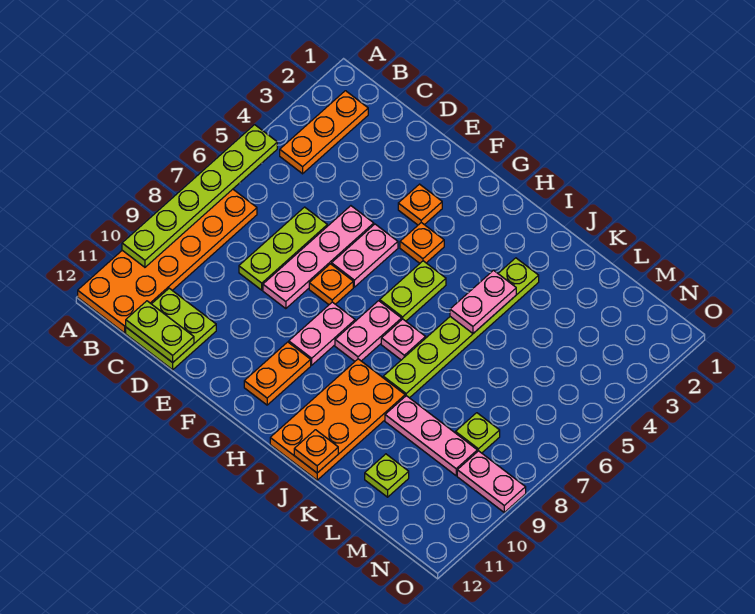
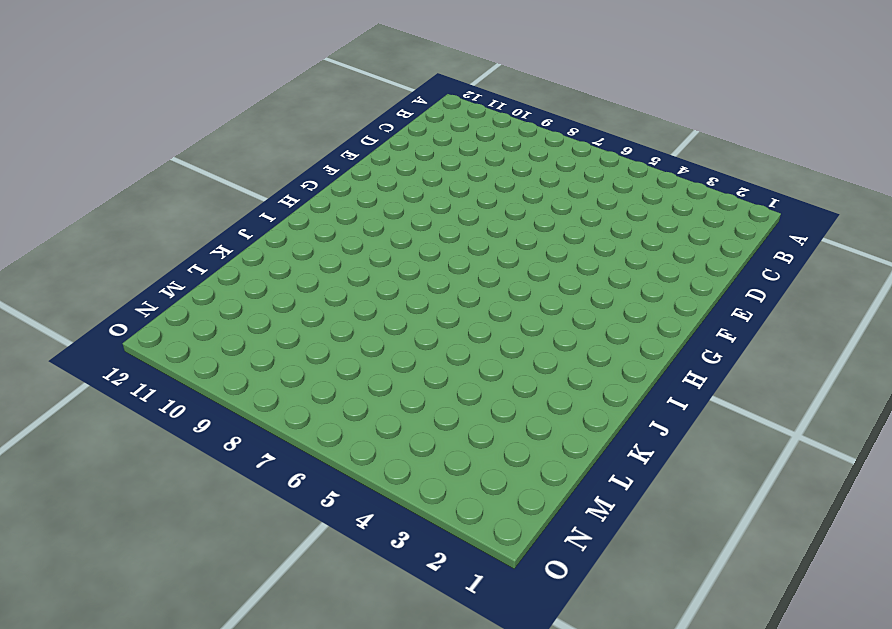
none -> orange plate A7:B12 level 1
none -> orange plate B2:B4 level 1
none -> lime plate C11:D12 level 1

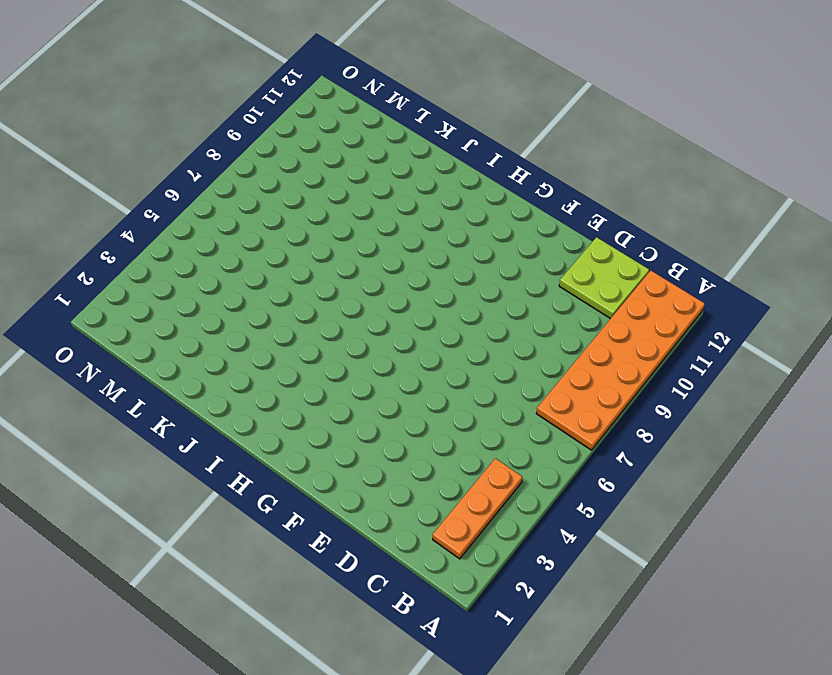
none -> lime plate D6:D8 level 1
none -> pink plate E5:E8 level 1
none -> orange plate F3 level 1

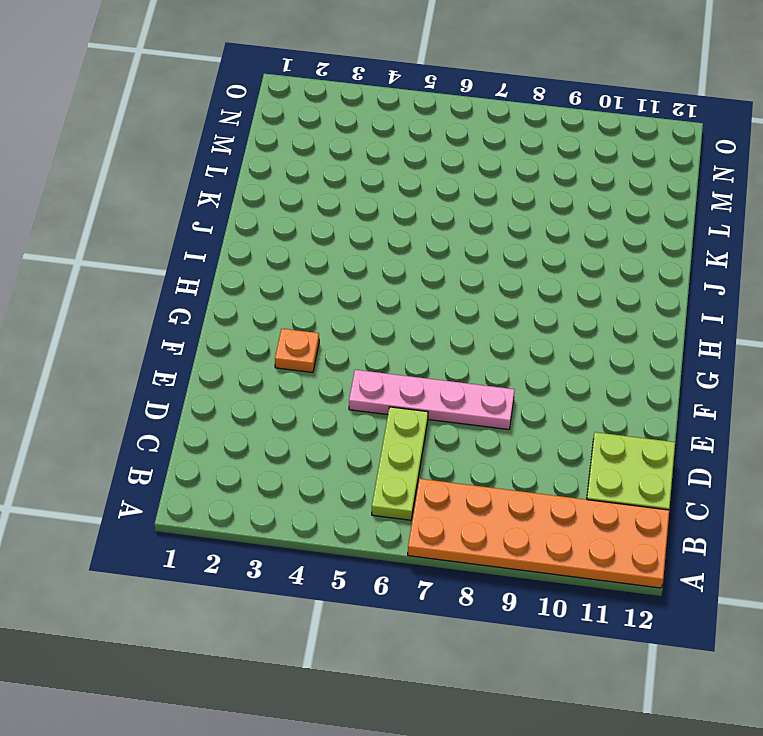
lime plate B6:D6 level 1 -> lime plate D6:D8 level 1
none -> orange plate B2:B4 level 1
none -> pink plate F5:F6 level 1
none -> orange plate F7 level 1

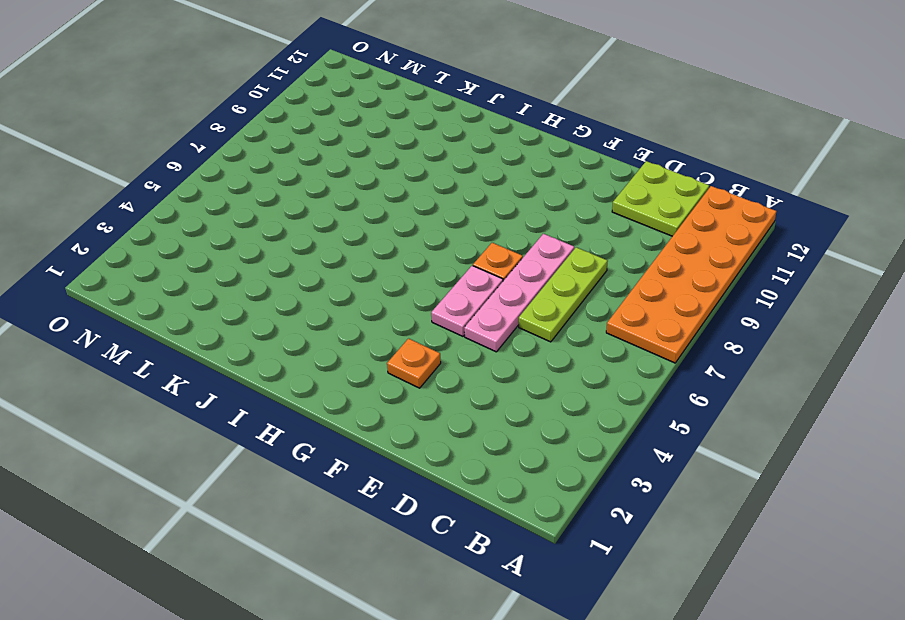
none -> orange plate B2:B4 level 1
none -> orange plate G4 level 1
none -> pink plate G8:G9 level 1

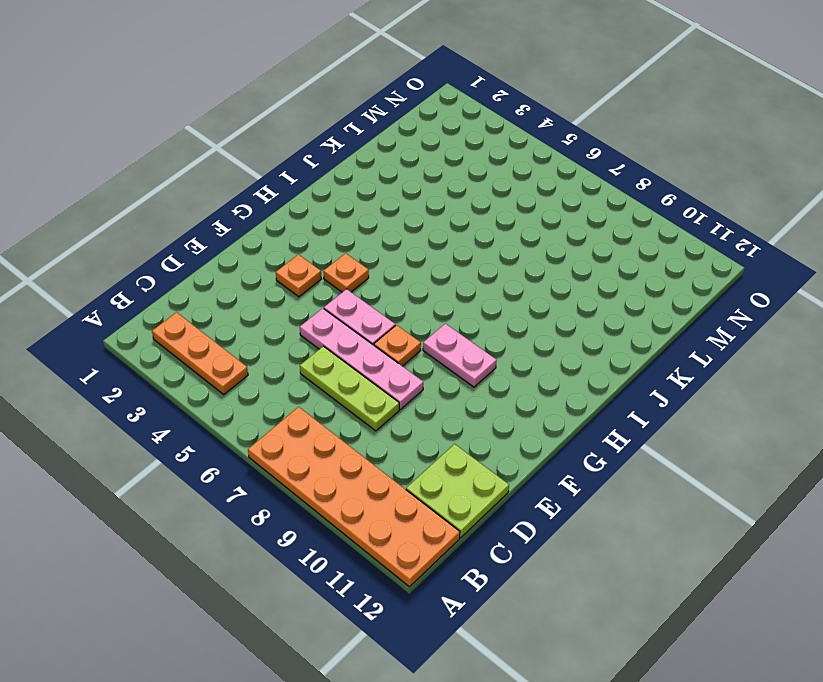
none -> orange plate G10:G11 level 1
none -> lime plate H5:H6 level 1
none -> pink plate H7:H8 level 1

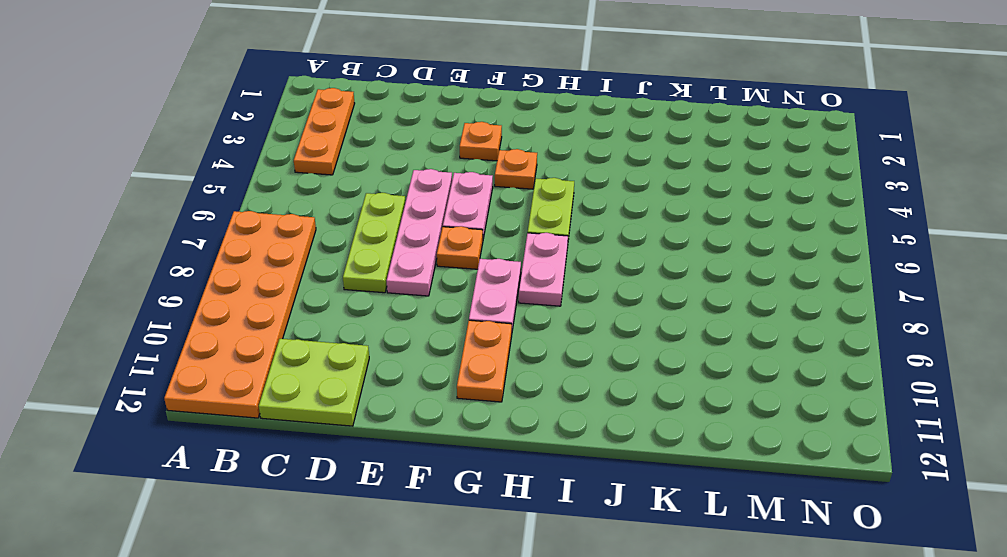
none -> pink plate I7 level 1
none -> orange plate I9:J12 level 1
none -> lime plate J3:J8 level 1

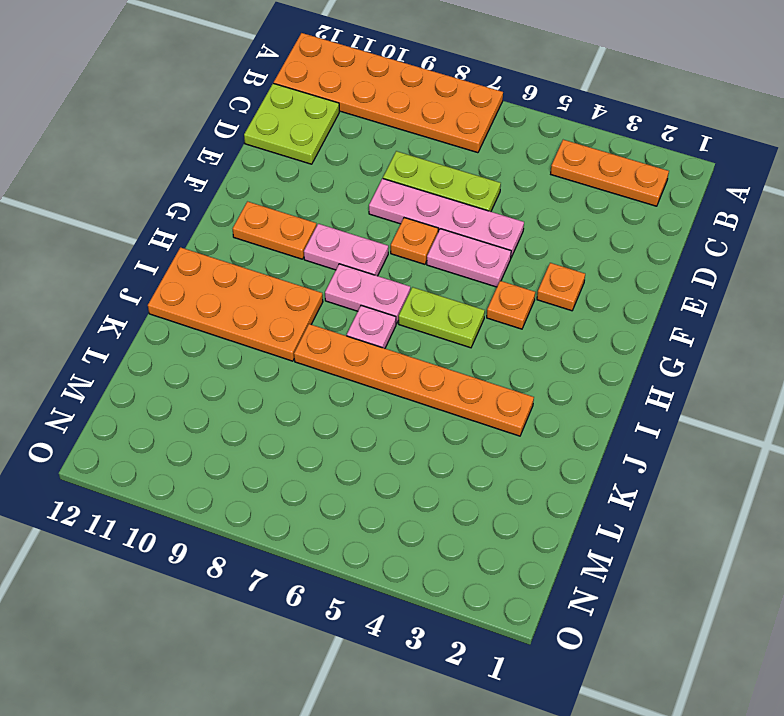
orange plate J3:J8 level 1 -> lime plate J3:J8 level 1
none -> pink plate K9:M9 level 1
none -> lime plate L11 level 1
none -> lime plate M8 level 1

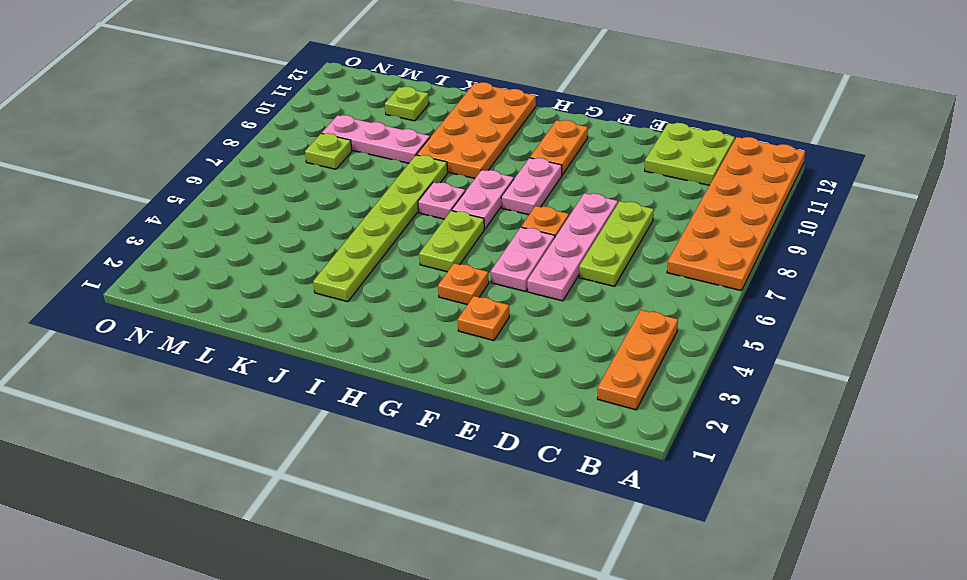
none -> pink plate N9:O9 level 1
none -> lime plate A5:A10 level 2
none -> lime plate C12:D12 level 2

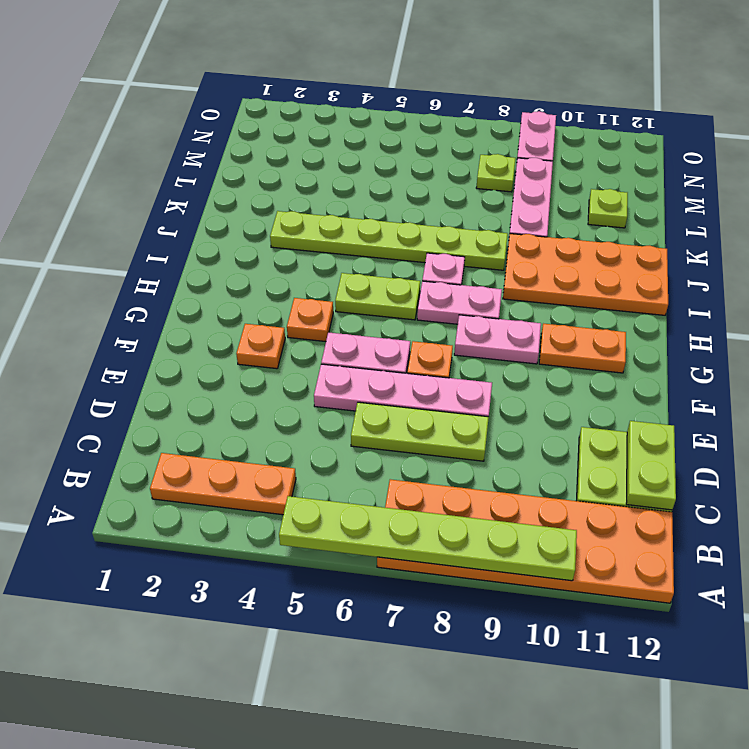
none -> pink plate J4:J5 level 2
none -> orange plate J12 level 2

